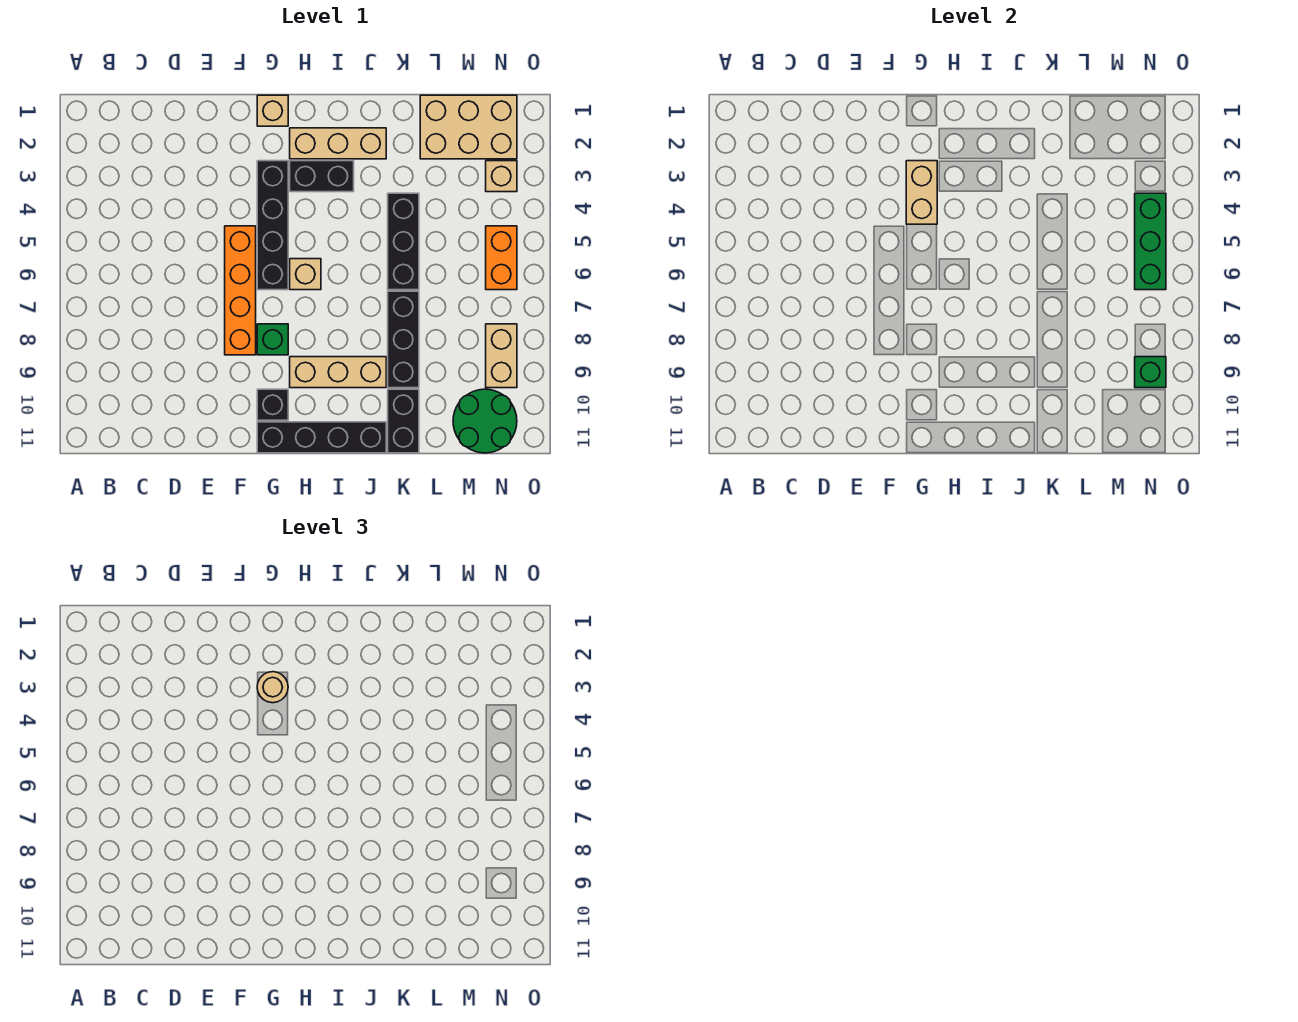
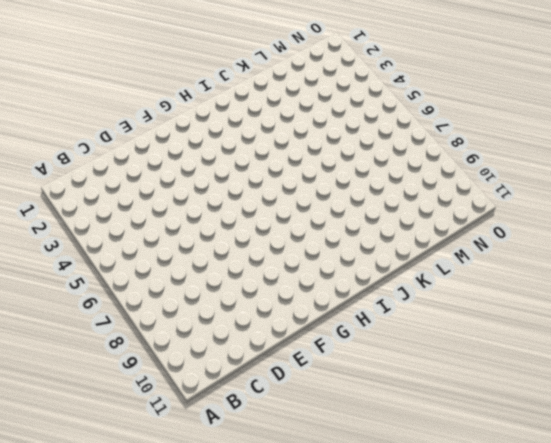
none -> orange brick F5:F8 level 1
none -> tan brick G1 level 1
none -> black brick G3:G6 level 1

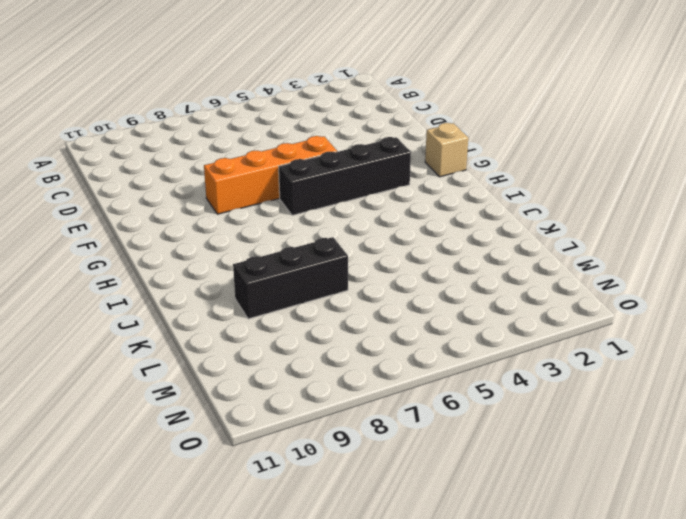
none -> green brick G8 level 1
none -> black brick G10 level 1
none -> black brick G11:J11 level 1

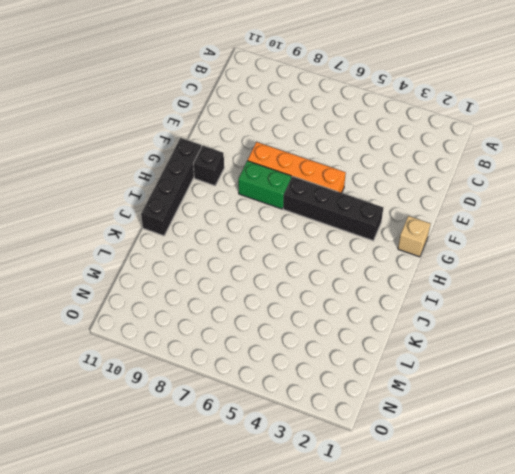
green brick G7:G8 level 1 -> green brick G8 level 1
none -> tan brick H2:J2 level 1
none -> black brick H3:I3 level 1
none -> tan brick H6 level 1

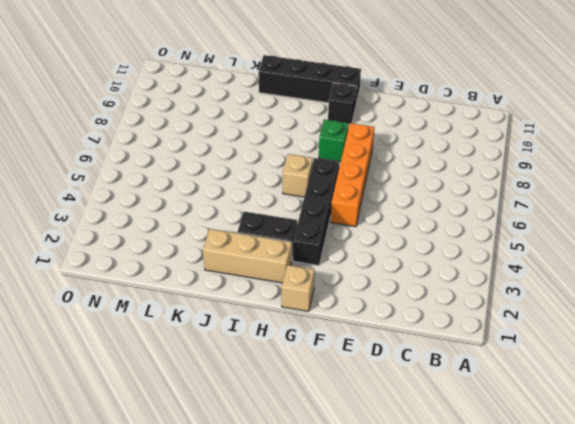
none -> tan brick H9:J9 level 1
none -> black brick K4:K6 level 1
none -> black brick K7:K9 level 1

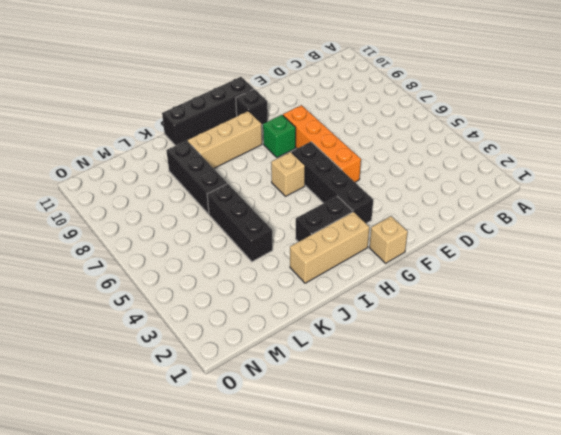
none -> black brick K10:K11 level 1
none -> tan brick L1:N2 level 1
none -> green round brick M10:N11 level 1

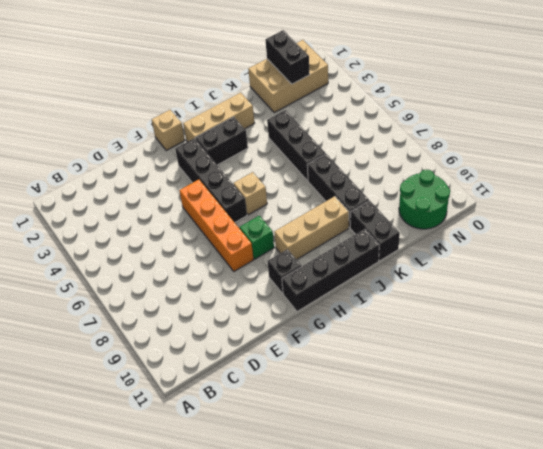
black brick M1:M2 level 2 -> none
none -> tan brick N3 level 1
none -> orange brick N5:N6 level 1
none -> tan brick N8:N9 level 1

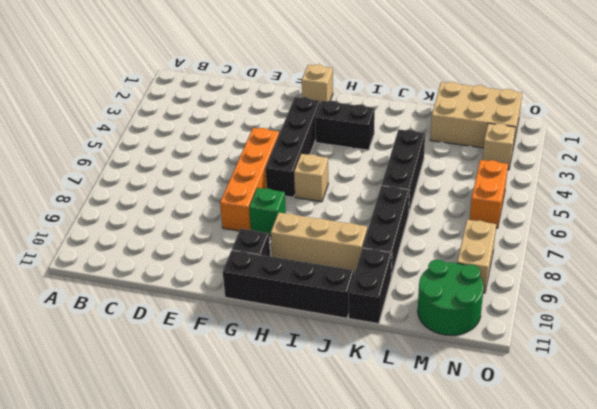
none -> tan brick H2:J2 level 1
none -> tan brick G3:G4 level 2
none -> green brick N4:N6 level 2

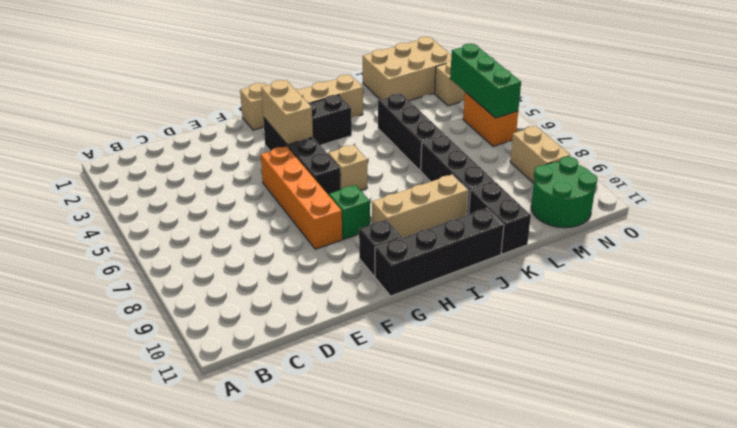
none -> green brick N9 level 2
none -> tan round brick G3 level 3

